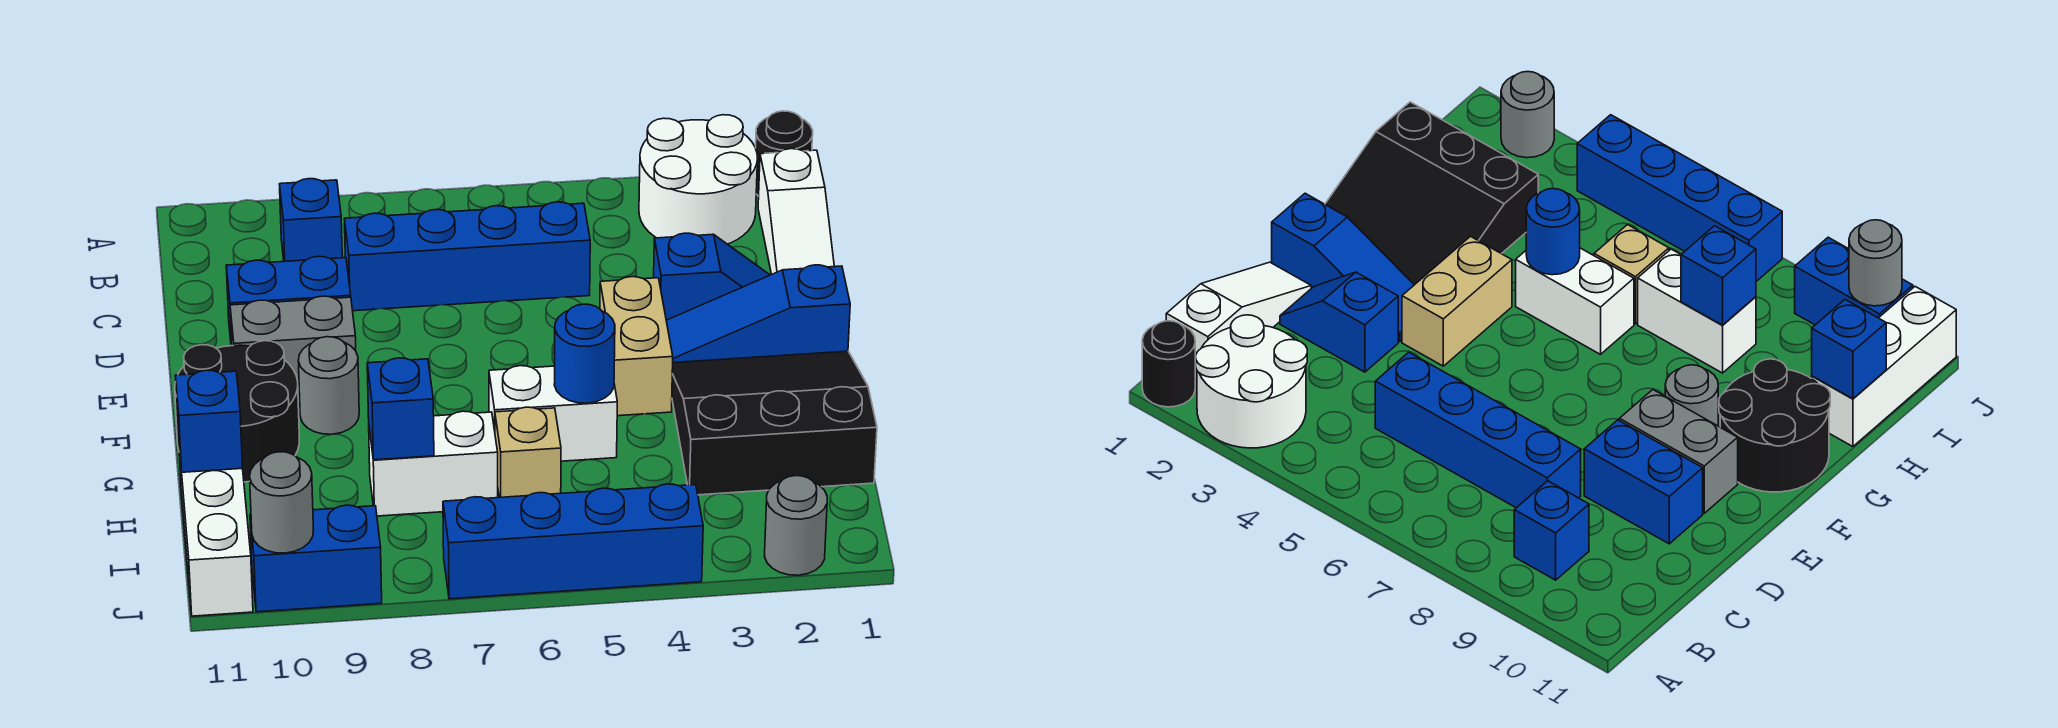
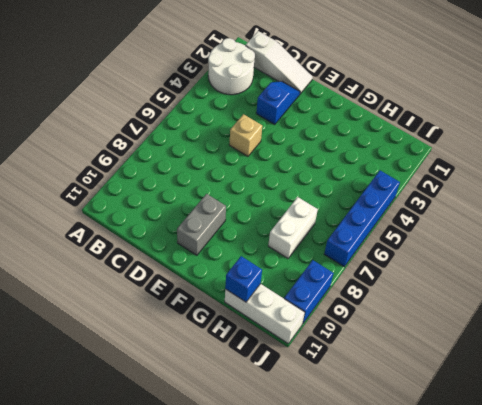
tan brick D5 level 1 -> tan brick H6 level 1
none -> black round brick A1 level 1
none -> blue brick B9 level 1
none -> blue brick C5:C8 level 1

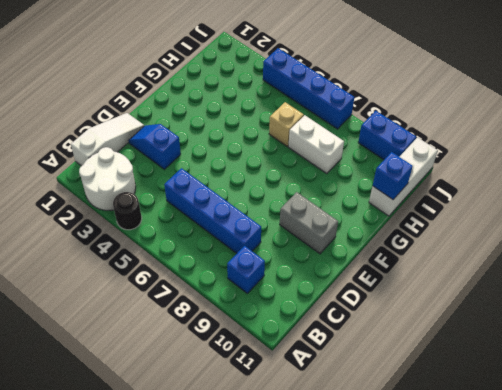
black round brick A4 level 1 -> black round brick A1 level 1
none -> blue brick D9:D10 level 1
none -> blue slope E1:E3 level 1 top 1
none -> tan brick E4:F4 level 1

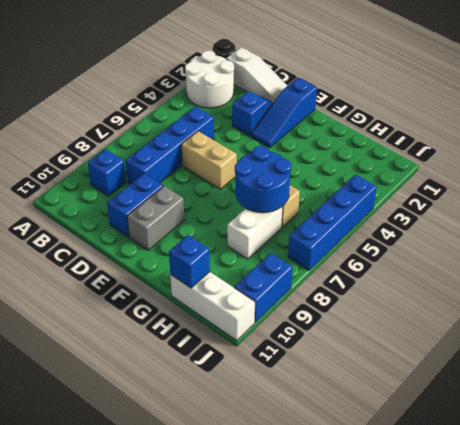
tan brick D6:E6 level 1 -> tan brick E4:F4 level 1
blue round brick G6:H7 level 2 -> none
none -> black slope F1:H3 level 1 top H
none -> grey round brick F9 level 1
none -> black round brick F10:G11 level 1

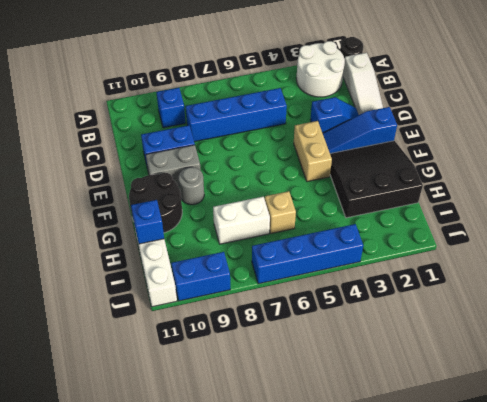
none -> white brick G5:G6 level 1
none -> grey round brick J2 level 1
none -> blue round brick G5 level 2

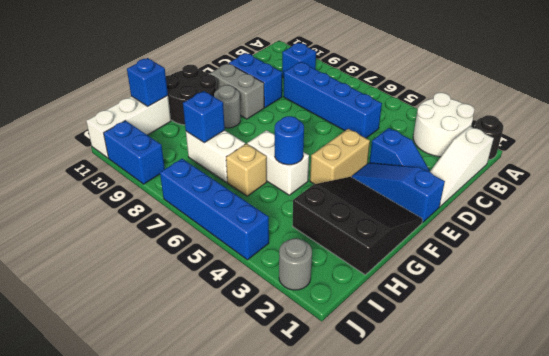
none -> grey round brick J10 level 2

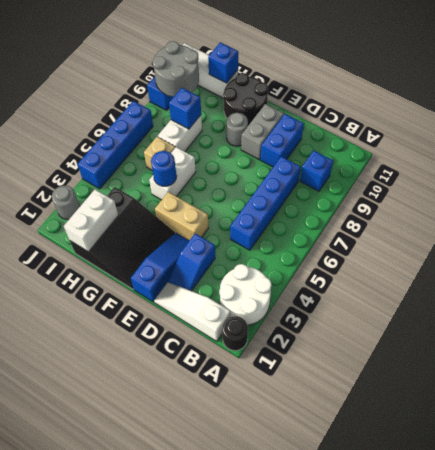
white brick H1:H2 level 2 -> none
grey round brick I9:J10 level 2 -> grey round brick J10 level 2

